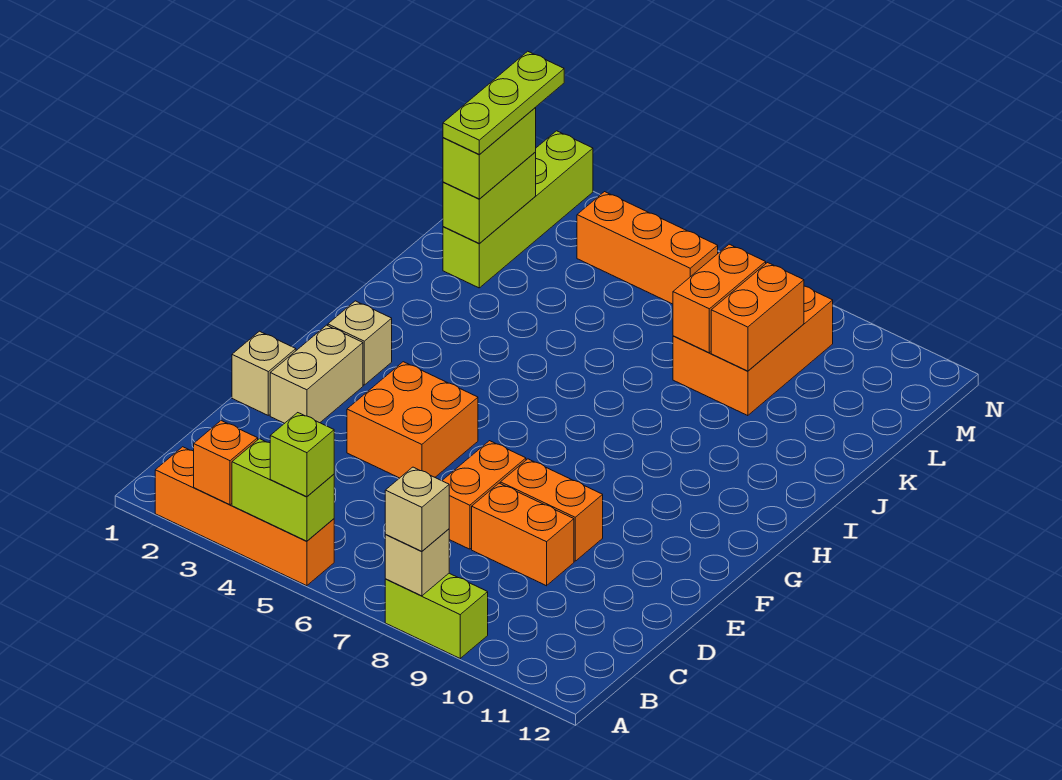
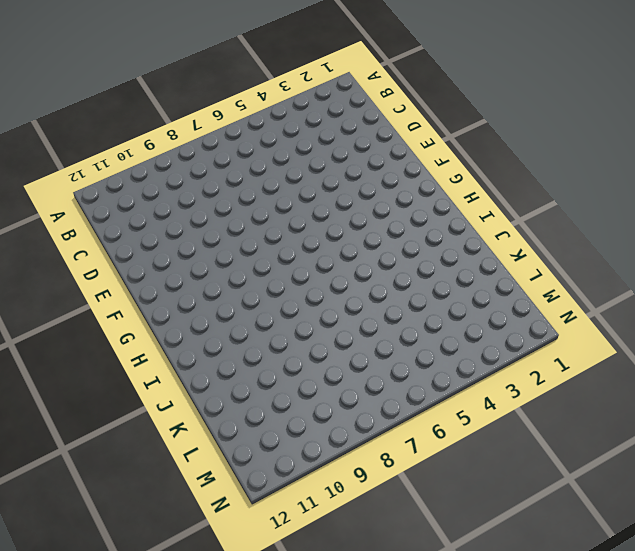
none -> orange brick A2:A5 level 1
none -> lime brick A8:A9 level 1
none -> orange brick D7:E7 level 1

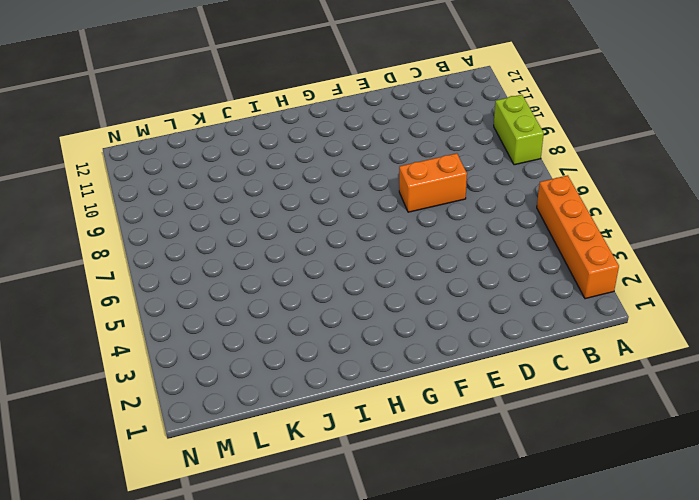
none -> orange brick D8:D9 level 1
none -> tan brick E1 level 1
none -> tan brick E2:F2 level 1

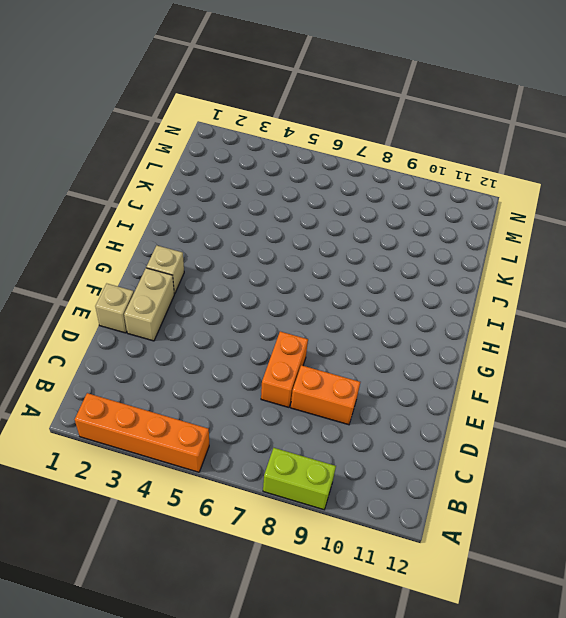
none -> orange brick E4:F5 level 1
none -> orange brick E8:E9 level 1
none -> lime brick K2:N2 level 1

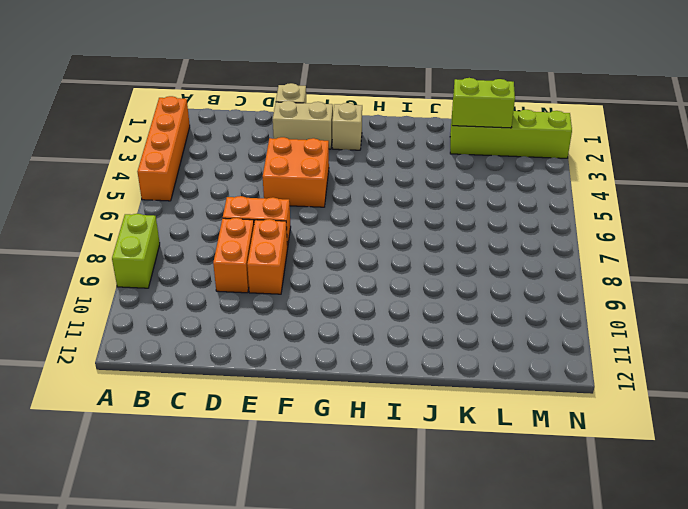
none -> orange brick K8:M9 level 1
none -> orange brick M4:M6 level 1
none -> orange brick A3 level 2

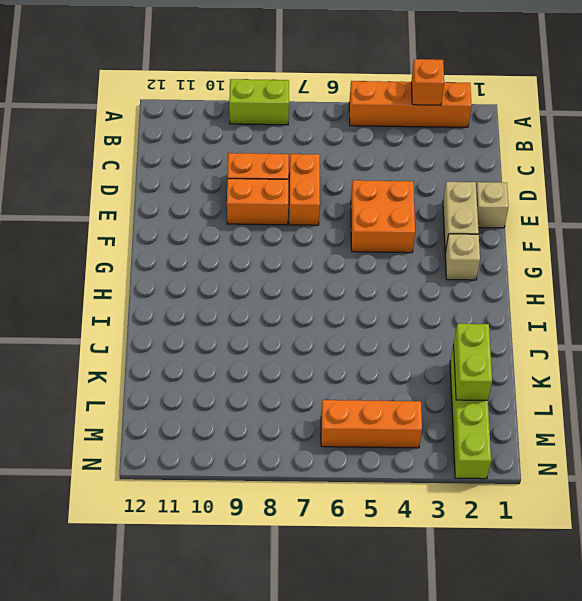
none -> orange brick K8:M9 level 1
none -> lime brick A4:A5 level 2
none -> tan brick A8 level 2

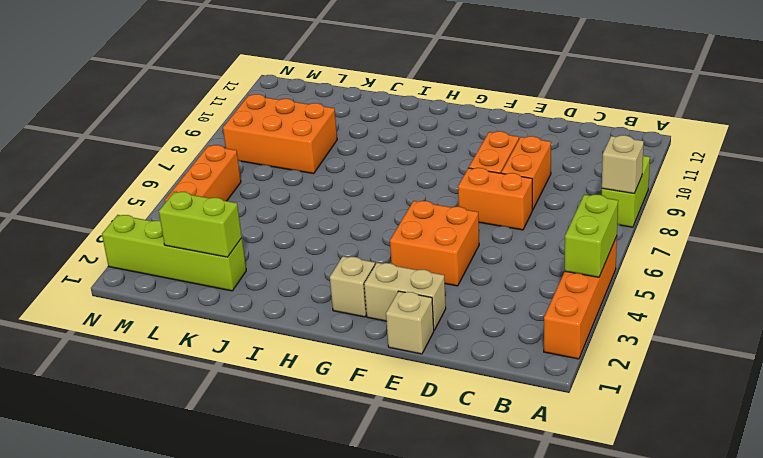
none -> orange brick A3 level 2
none -> orange brick K8:L8 level 2
none -> orange brick K9:L9 level 2

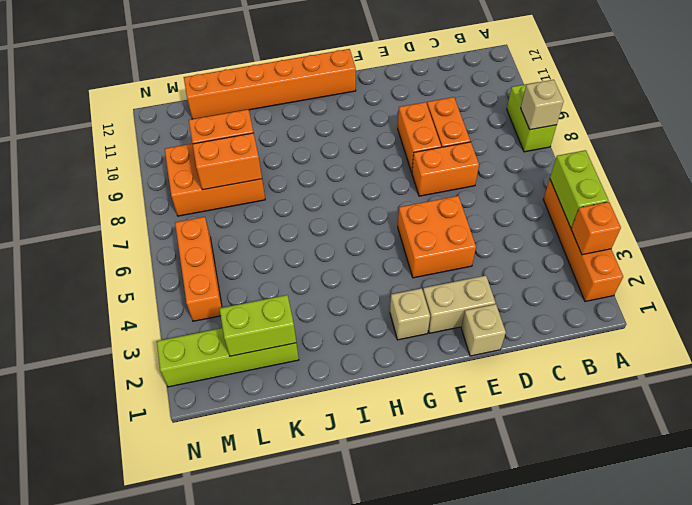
orange brick G12:L12 level 1 -> none
none -> lime brick A5 level 3
none -> tan brick A8 level 3
none -> lime brick K2:L2 level 3

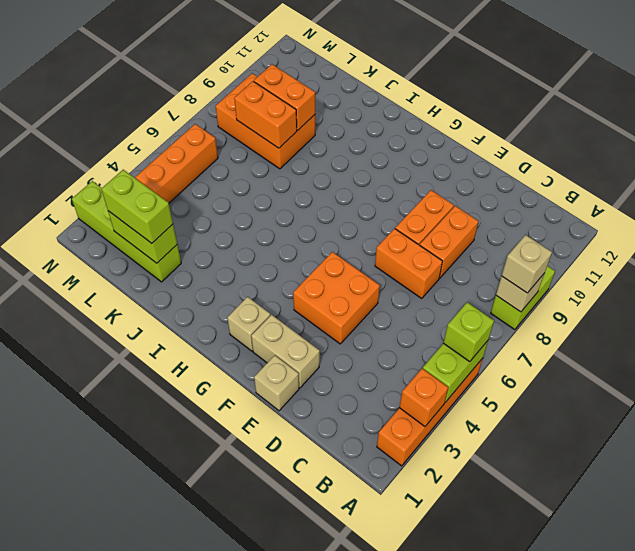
none -> lime plate K2:M2 level 4

